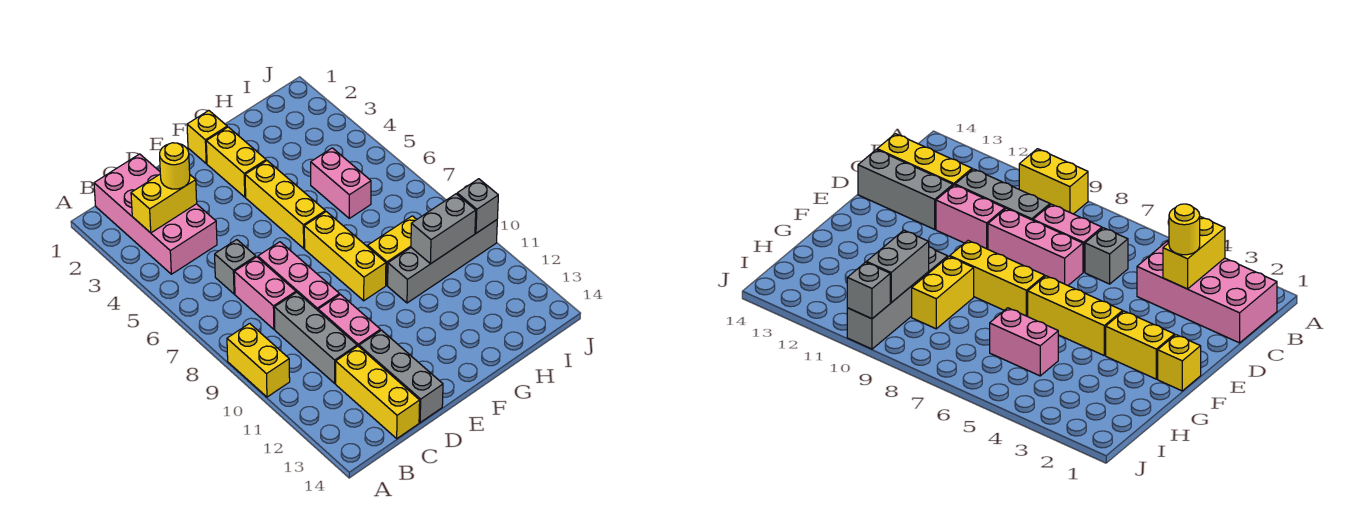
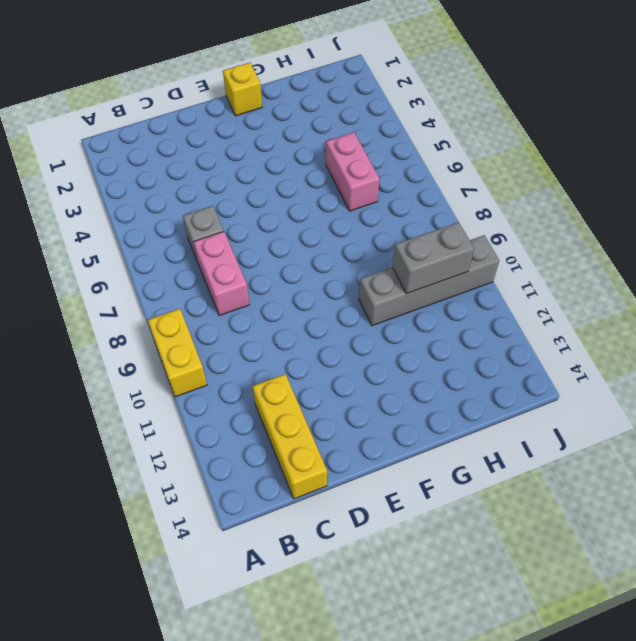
none -> pink brick B1:C4 level 1
none -> grey brick C9:C11 level 1
none -> pink brick D7:D9 level 1

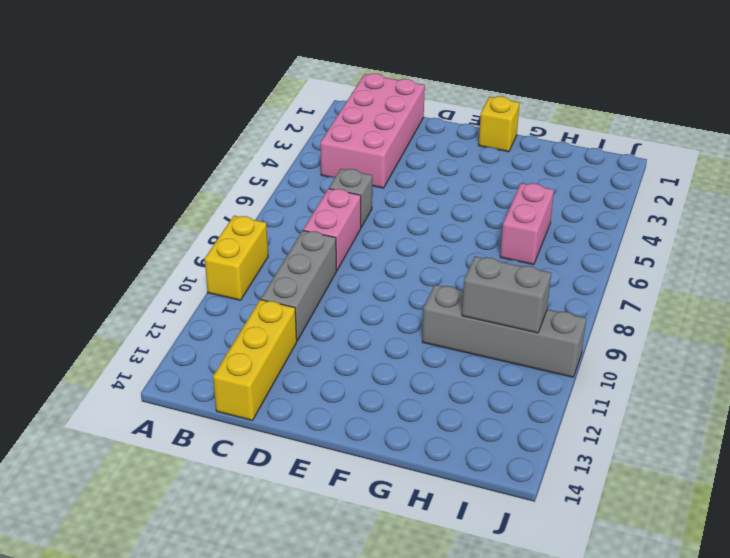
none -> pink brick D7:D9 level 1
none -> pink brick D10:D11 level 1
none -> grey brick D12:D14 level 1

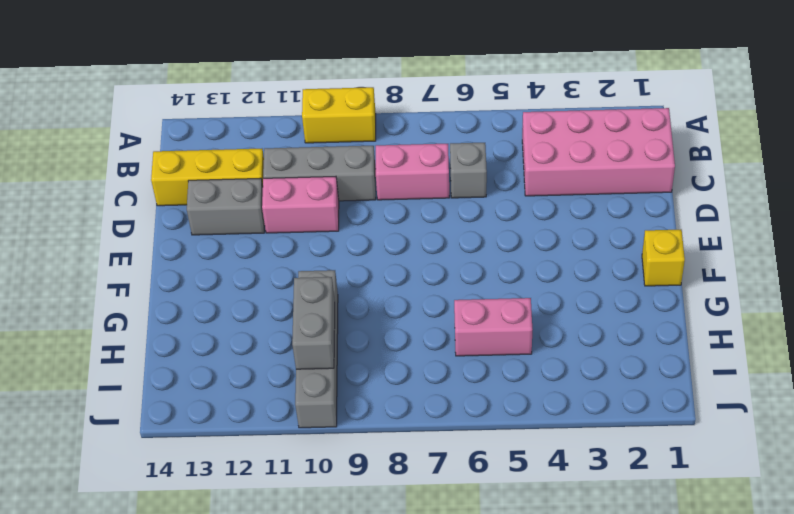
grey brick D12:D13 level 1 -> grey brick D12:D14 level 1
none -> pink brick D7:D9 level 1
none -> yellow brick F2:F3 level 1
none -> yellow brick F4:F6 level 1

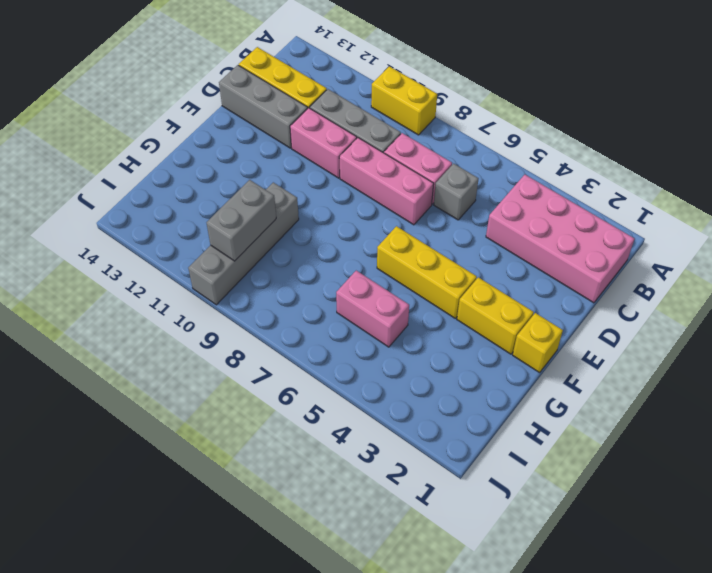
none -> yellow brick F7:F9 level 1
none -> yellow brick G9:H9 level 1
none -> yellow brick B3:C3 level 2

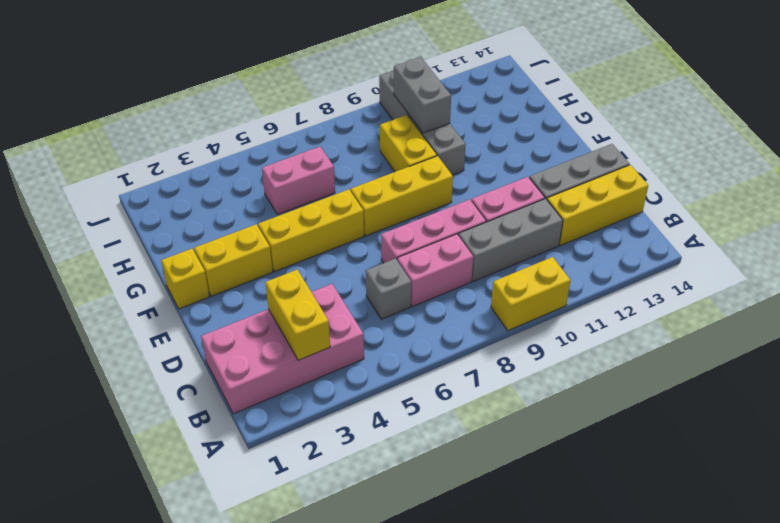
none -> grey brick J10 level 2
none -> yellow round brick C3 level 3

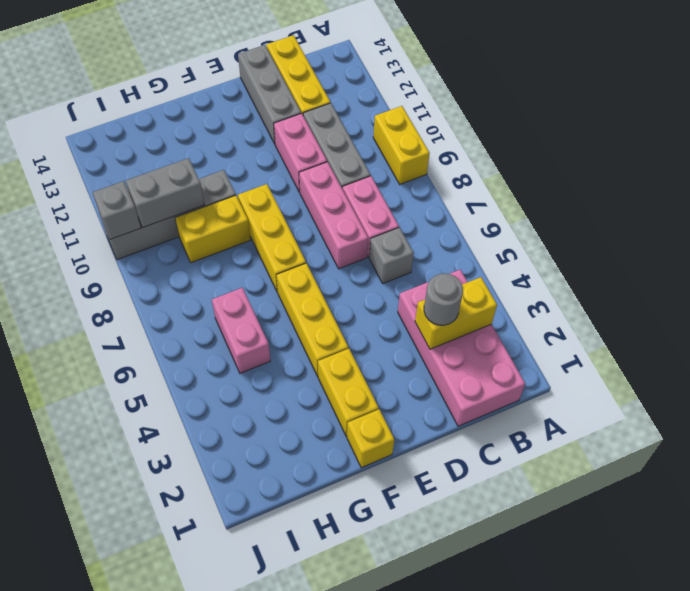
grey round brick C3 level 3 -> yellow round brick C3 level 3

